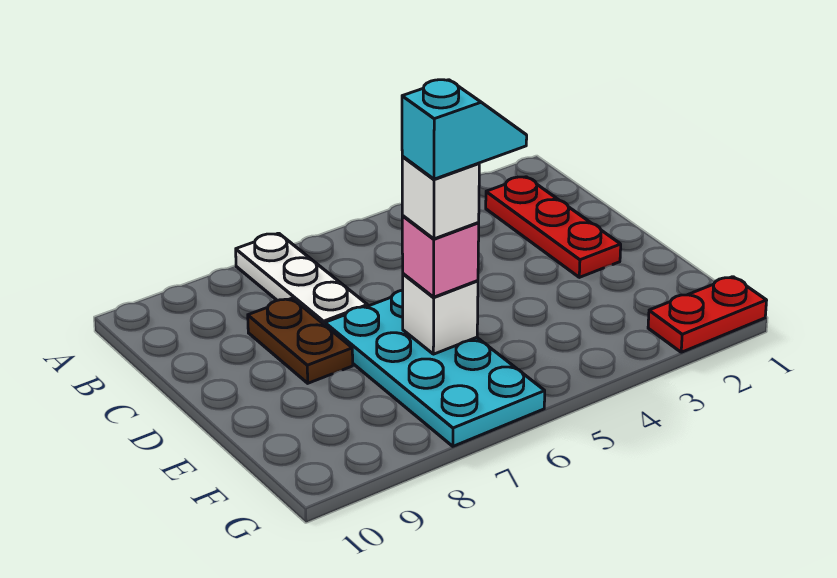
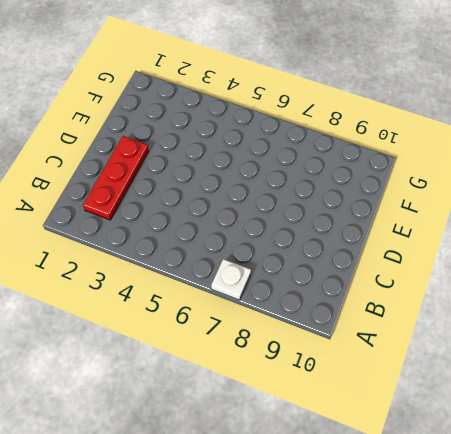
white plate A7 level 1 -> white plate A7:C7 level 1
none -> brown plate C8:D8 level 1
none -> cyan plate D6:G7 level 1

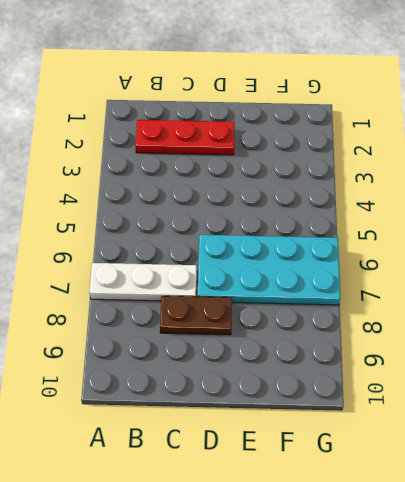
none -> red plate G1:G2 level 1
none -> white brick E6 level 2

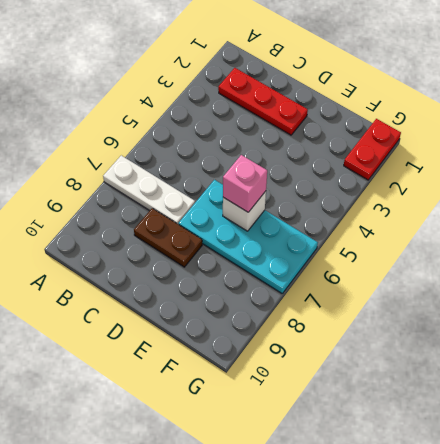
none -> white brick E6 level 4
none -> cyan slope E5:E6 level 5 top 6

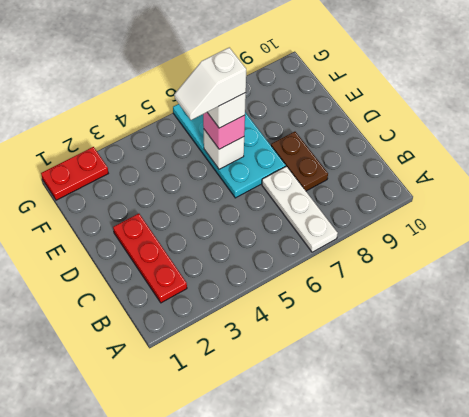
white slope E5:E6 level 5 top 6 -> cyan slope E5:E6 level 5 top 6

